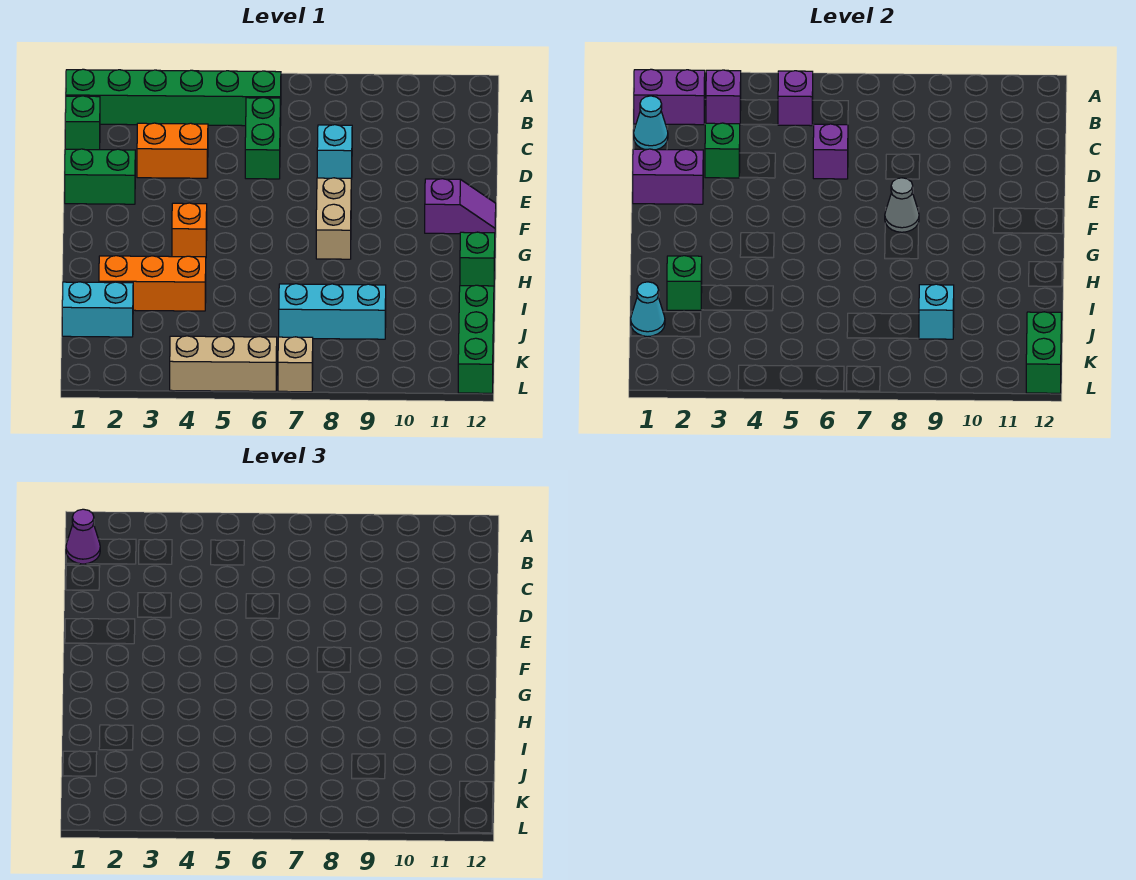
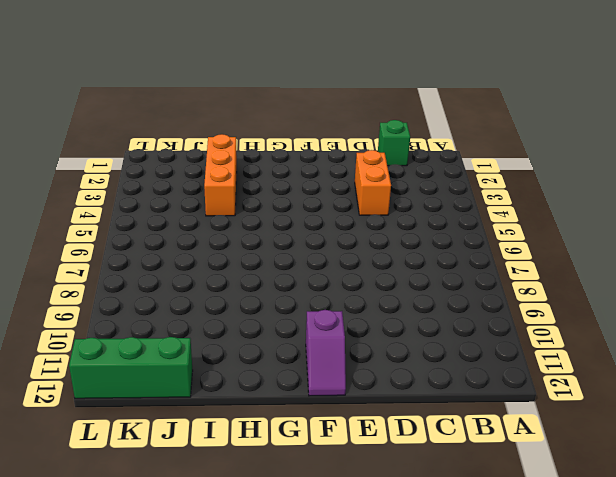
none -> green brick B1:B6 level 1
none -> green brick C6:D6 level 1
none -> cyan brick D8 level 1

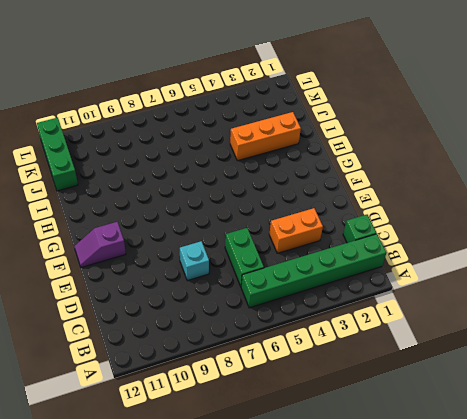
none -> green brick E1:E2 level 1
none -> tan brick F8:G8 level 1
none -> orange brick G4 level 1

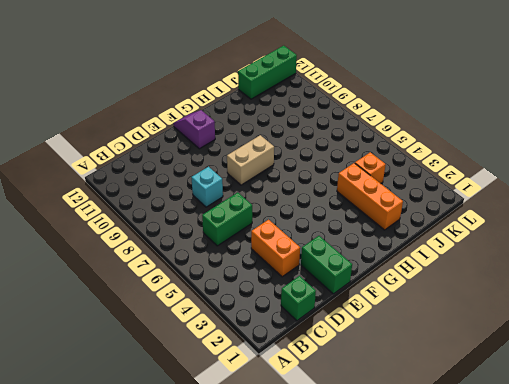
orange brick J4 level 1 -> orange brick G4 level 1
none -> green brick B1:B6 level 1
none -> green brick H12 level 1
none -> cyan brick J1:J2 level 1

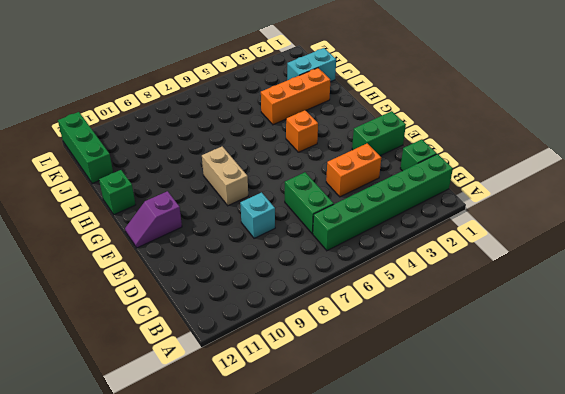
none -> cyan brick J7:J9 level 1
none -> tan brick L4:L6 level 1
none -> tan brick L7 level 1

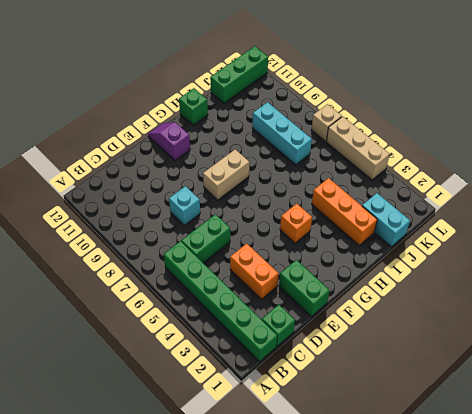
none -> purple brick B1:B2 level 2
none -> purple brick B3 level 2
none -> purple brick B5 level 2

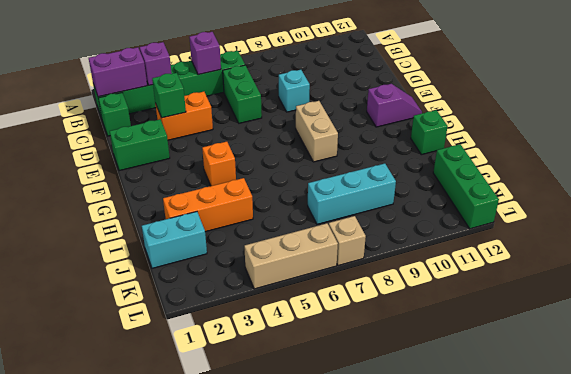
none -> cyan cone C1 level 2
none -> purple brick D6 level 2
none -> purple brick E1:E2 level 2

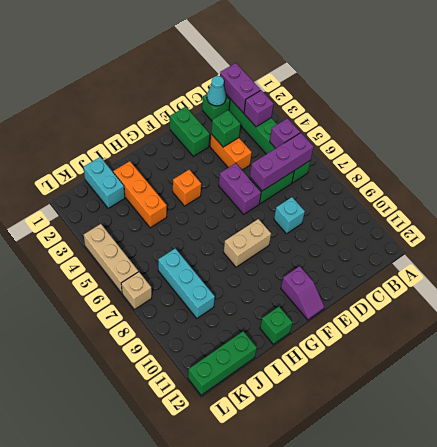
purple brick B6:D6 level 2 -> purple brick D6 level 2
purple brick E5:E6 level 1 -> purple brick E1:E2 level 2
none -> grey cone F8 level 2
none -> green brick I2 level 2
none -> cyan cone J1 level 2

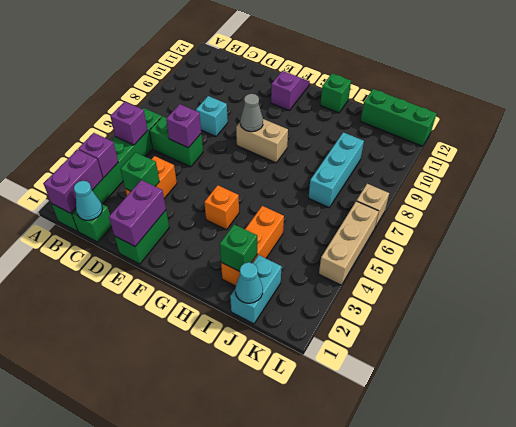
none -> cyan brick J9 level 2
none -> green brick K12:L12 level 2
none -> purple cone B1 level 3

